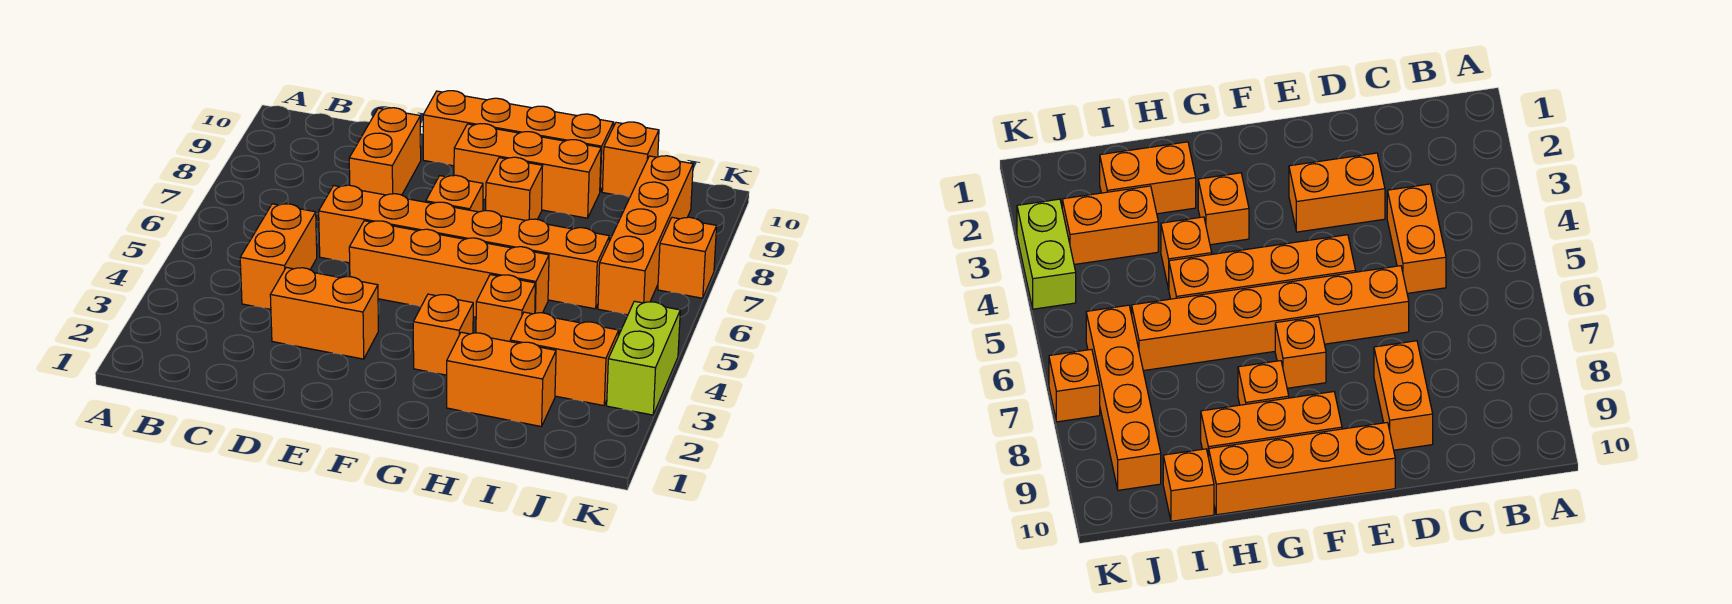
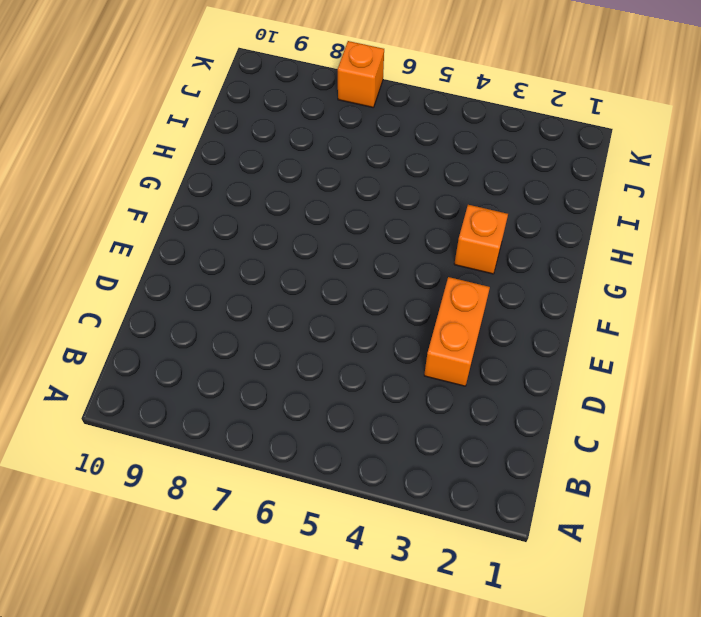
none -> orange brick C4:C5 level 1
none -> orange brick D6:I6 level 1
none -> orange brick D8:D9 level 1

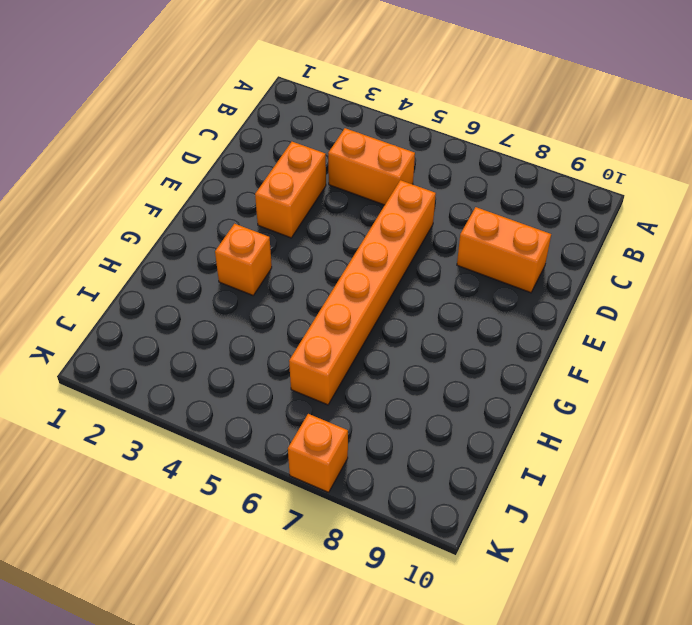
none -> orange brick E5:H5 level 1
none -> orange brick E10:H10 level 1
none -> orange brick F7 level 1

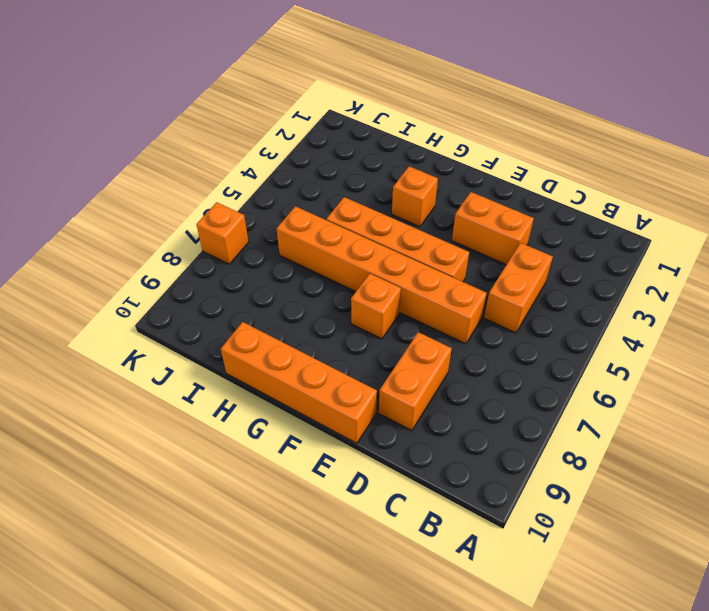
none -> orange brick F9:H9 level 1
none -> orange brick G8 level 1
none -> orange brick H2:I2 level 1

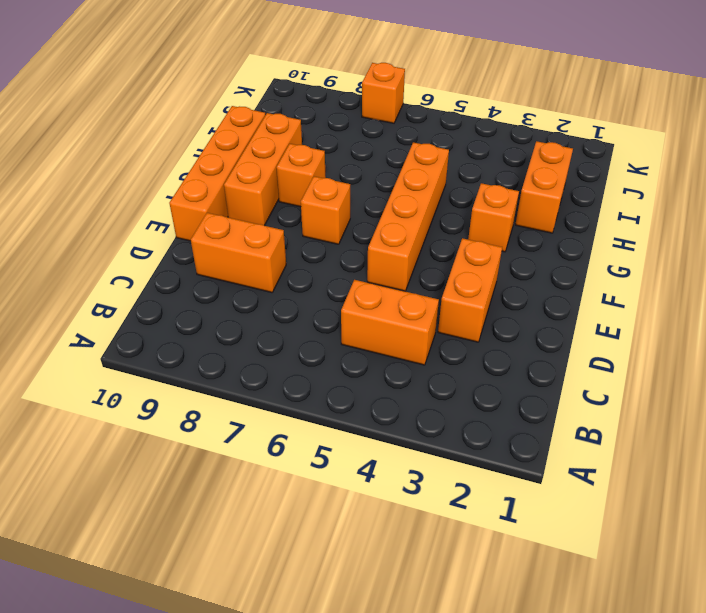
none -> orange brick D6:I6 level 1
none -> orange brick H4 level 1
none -> orange brick I3:J3 level 1

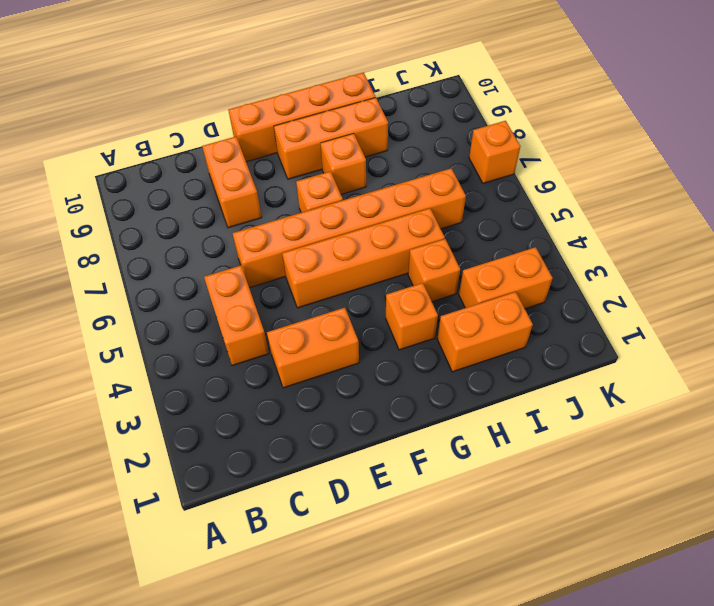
none -> orange brick I10 level 1
none -> orange brick J6:J9 level 1
none -> lime brick K3:K4 level 1

